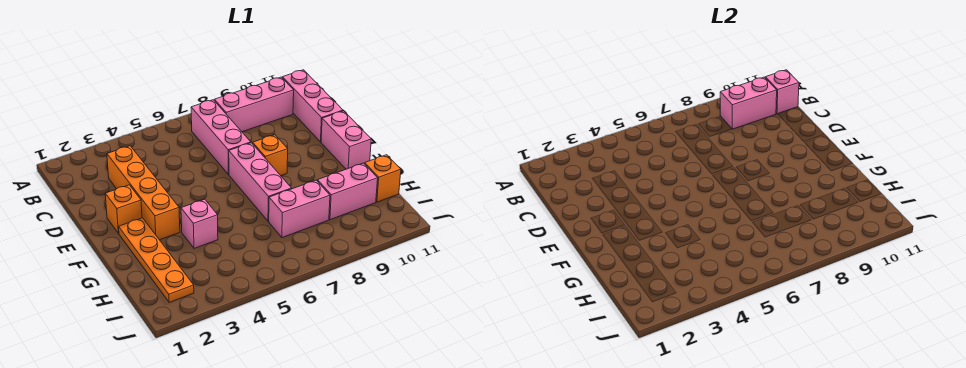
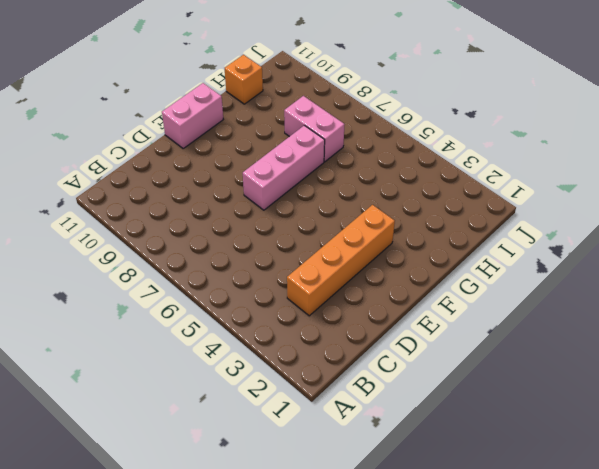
none -> pink brick B7:D7 level 1
none -> pink brick B8:B10 level 1
none -> pink brick B11:D11 level 1

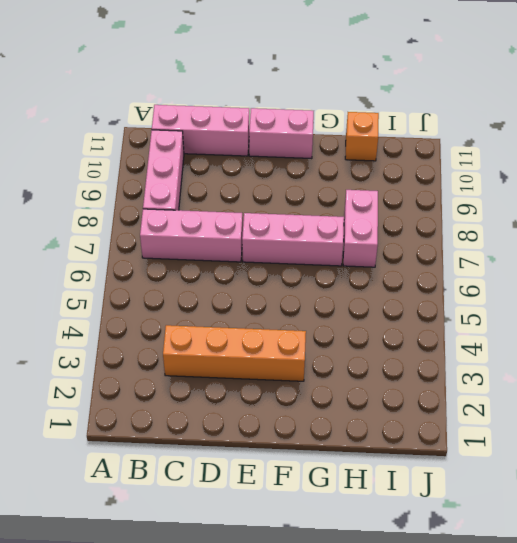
none -> orange brick E2 level 1
none -> orange brick E8 level 1
none -> orange plate F2:I2 level 1

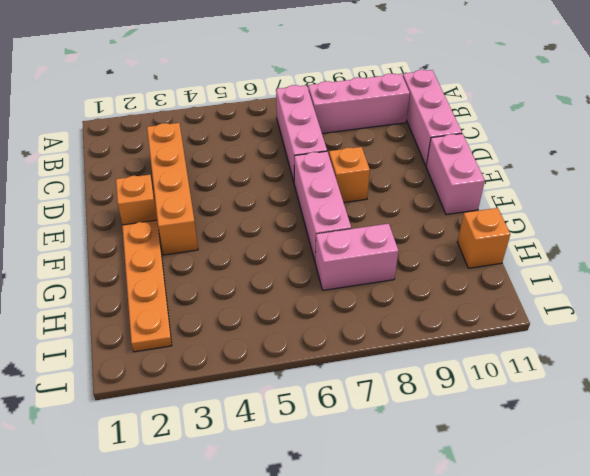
none -> pink brick G4 level 1
none -> pink brick H9:H10 level 1
none -> pink brick B9:B10 level 2

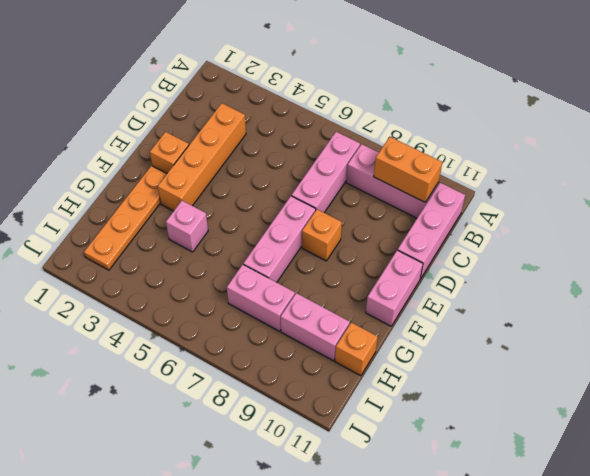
orange brick B9:B10 level 2 -> pink brick B9:B10 level 2
none -> pink brick B11 level 2

